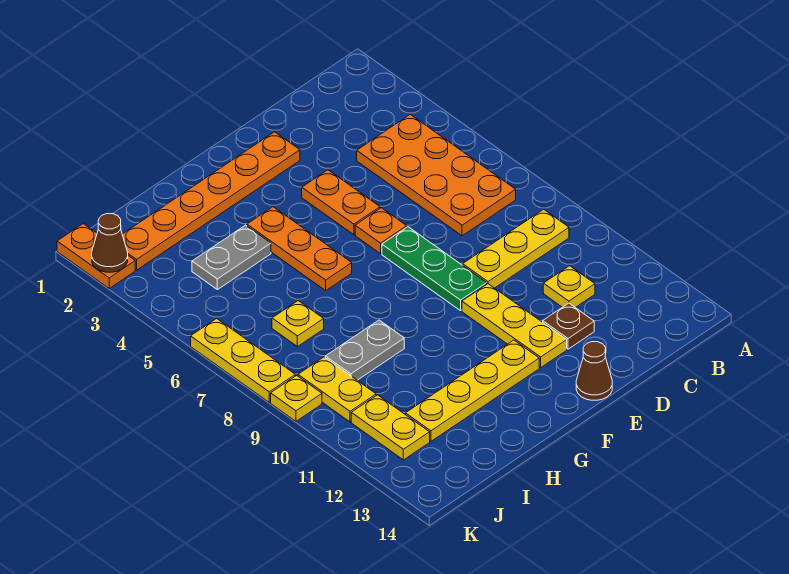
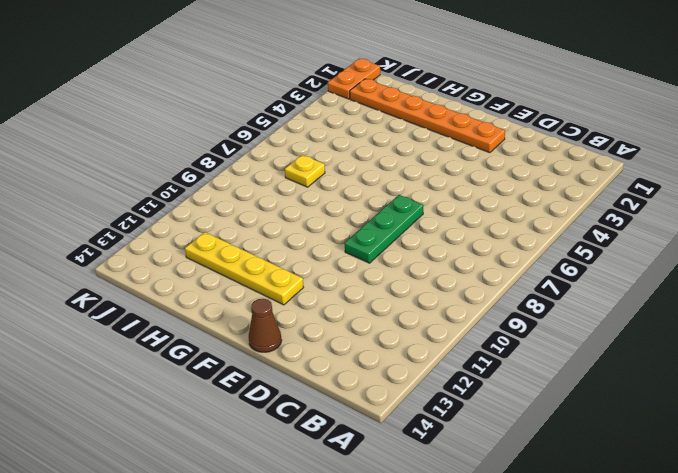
none -> orange plate B4:C7 level 1
none -> yellow plate B9:D9 level 1
none -> yellow plate C11 level 1

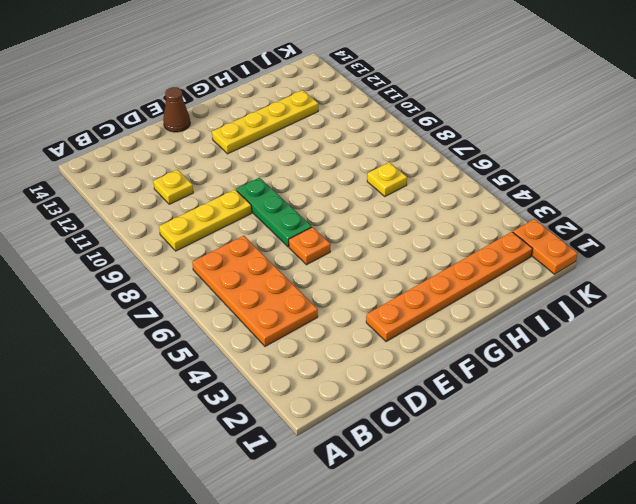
none -> brown plate D12 level 1
none -> orange plate E4:E5 level 1
none -> yellow plate E10:E12 level 1

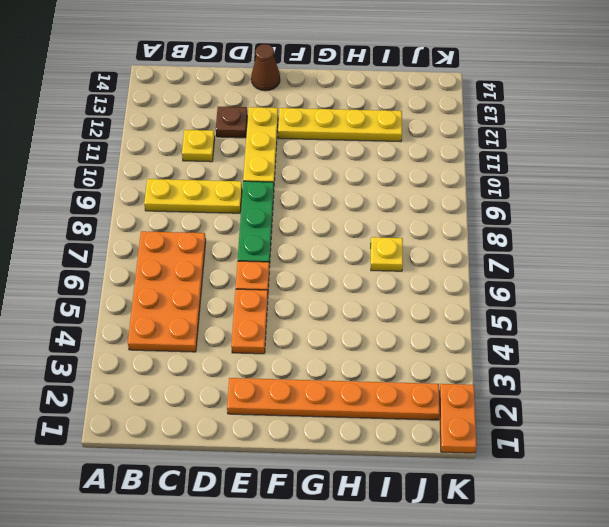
none -> orange plate G4:G6 level 1
none -> grey plate H4:I4 level 1
none -> grey plate H9:I9 level 1

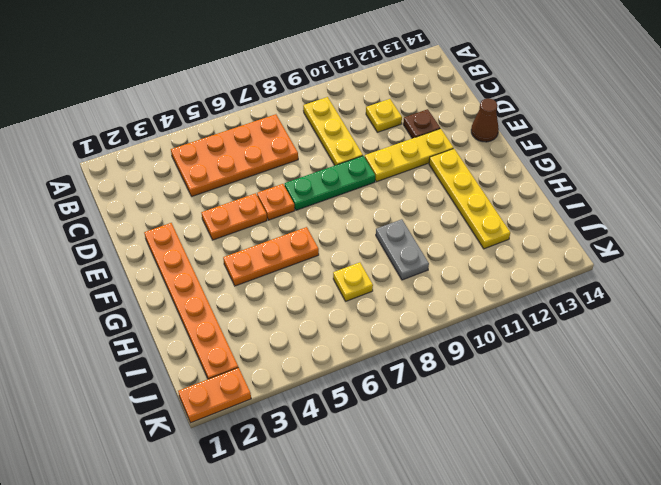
none -> grey plate H4:I4 level 1
none -> yellow plate J9:J10 level 1
none -> yellow plate J11:J12 level 1

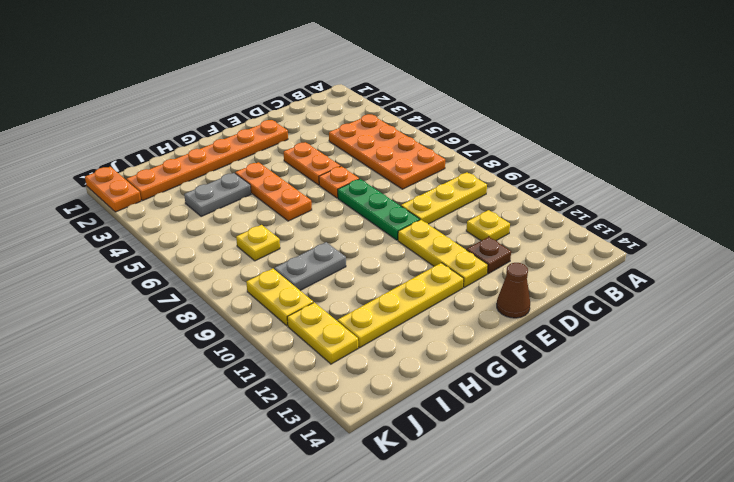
none -> yellow plate K6:K8 level 1
none -> yellow plate K9 level 1
none -> brown cone K2 level 2

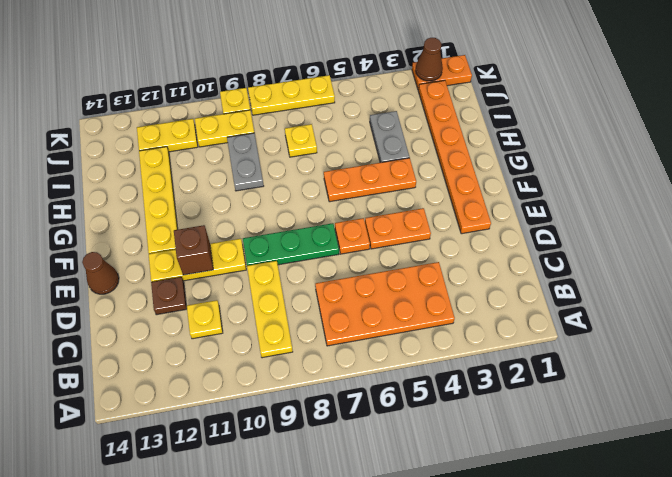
brown brick E11 level 2 -> none

